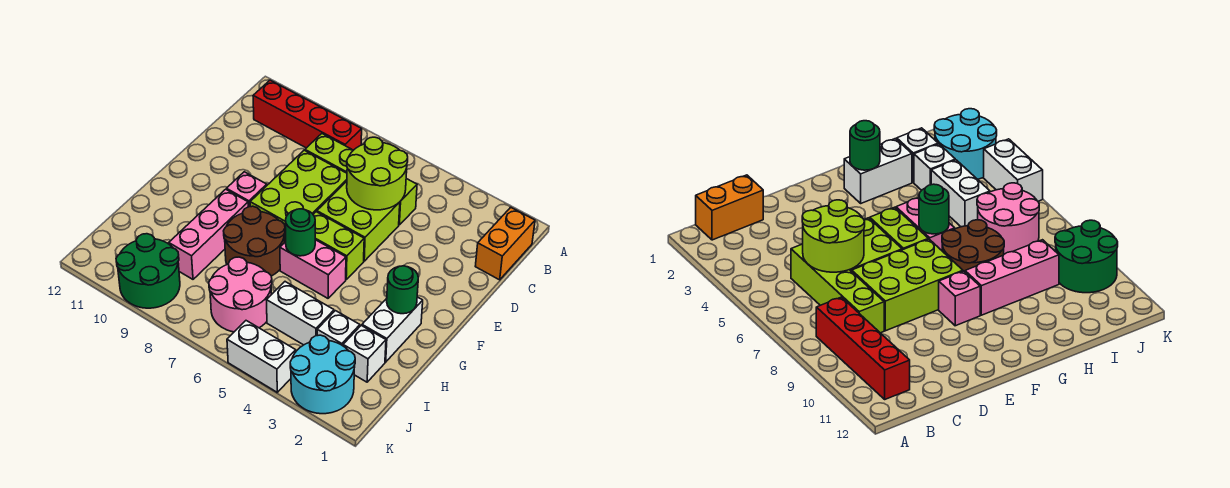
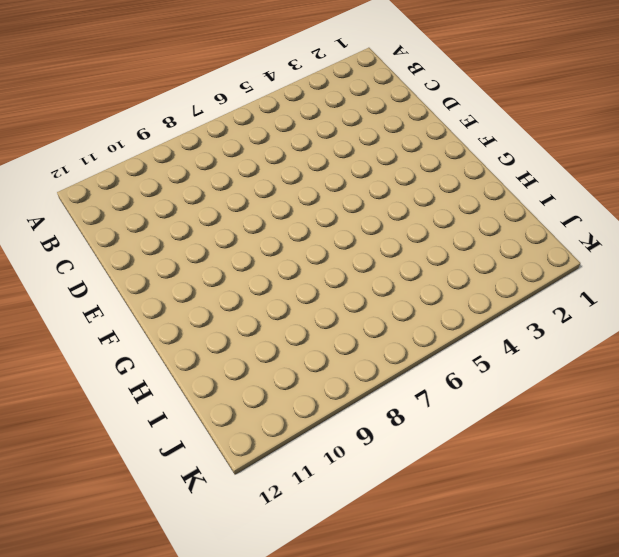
none -> orange brick B1:C1 level 1
none -> red brick B8:B11 level 1
none -> lime brick C5:C8 level 1

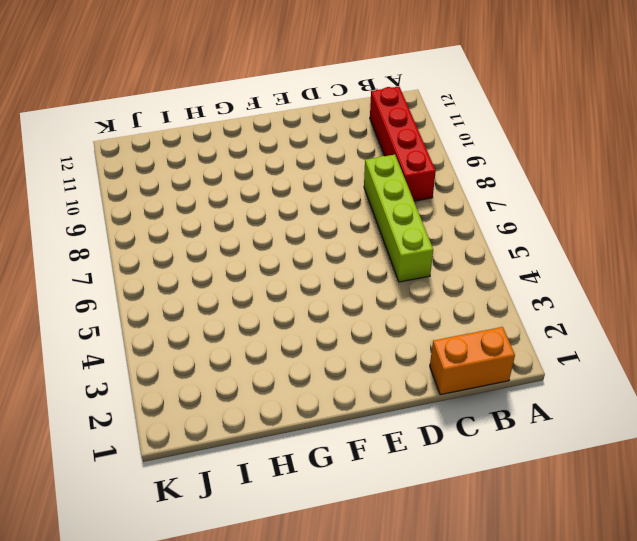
none -> lime brick D5:E6 level 1
none -> lime brick D7:F8 level 1
none -> lime brick F5:F6 level 1

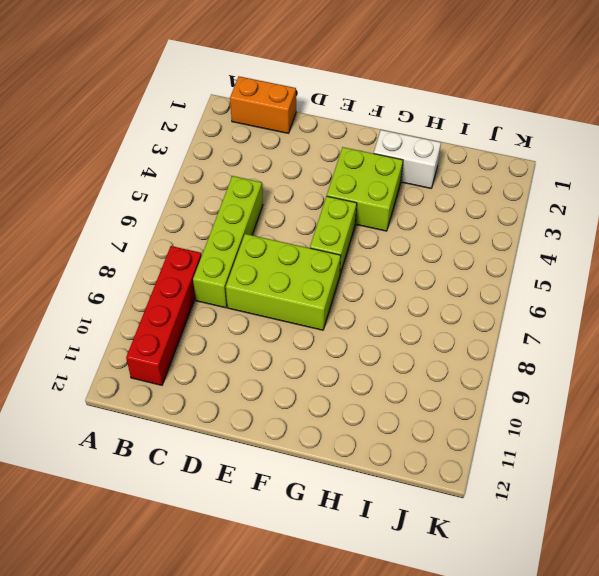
lime brick F3:G4 level 1 -> lime brick D5:E6 level 1
none -> pink brick F9 level 1
none -> pink brick G5:G6 level 1
none -> brown round brick G7:H8 level 1

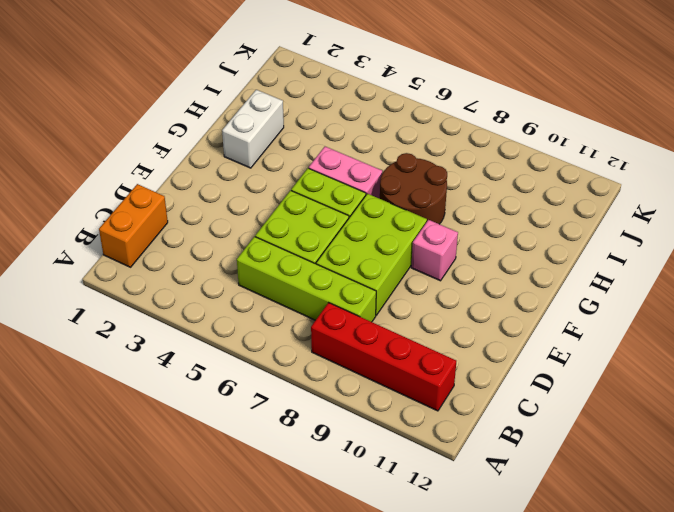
none -> pink brick G9:I9 level 1
none -> white brick I2 level 1
none -> white brick I3 level 1

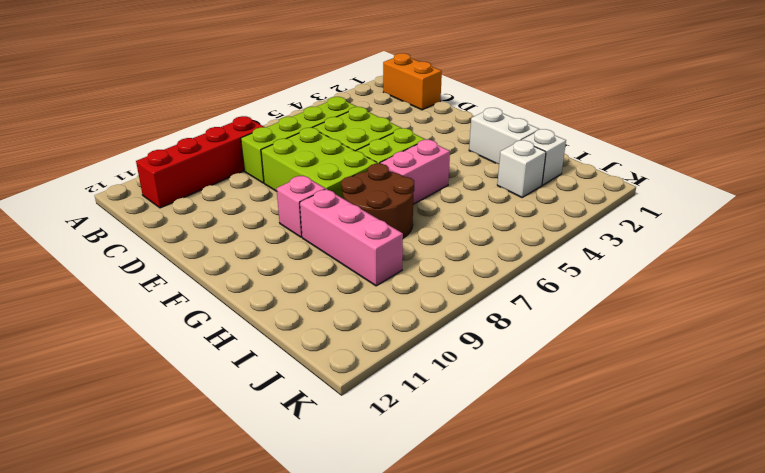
none -> white brick I4:I5 level 1
none -> pink round brick I6:J7 level 1
none -> cyan round brick J2:K3 level 1

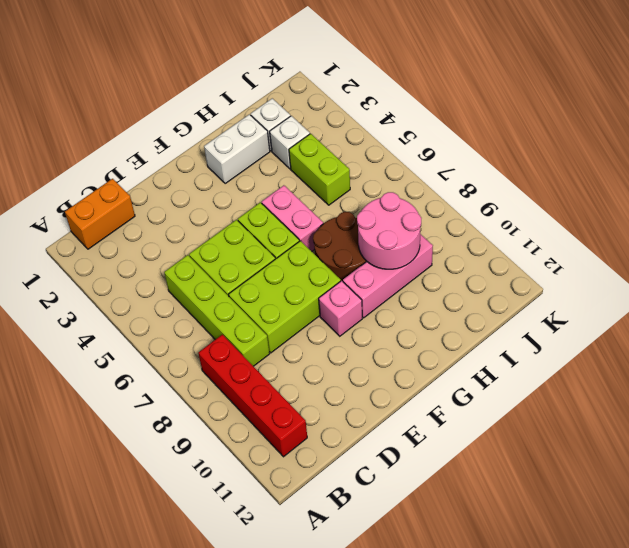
pink round brick H8:I9 level 2 -> pink round brick I6:J7 level 1
lime brick I4:I5 level 1 -> white brick I4:I5 level 1
none -> cyan round brick J2:K3 level 1
none -> green round brick J9:K10 level 1
none -> white brick K4:K5 level 1

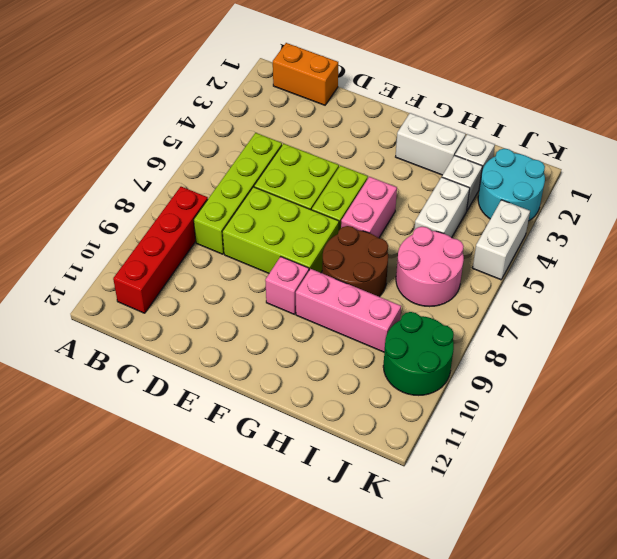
none -> lime round brick C5:D6 level 2
none -> green round brick G2 level 2
none -> green round brick G6 level 2

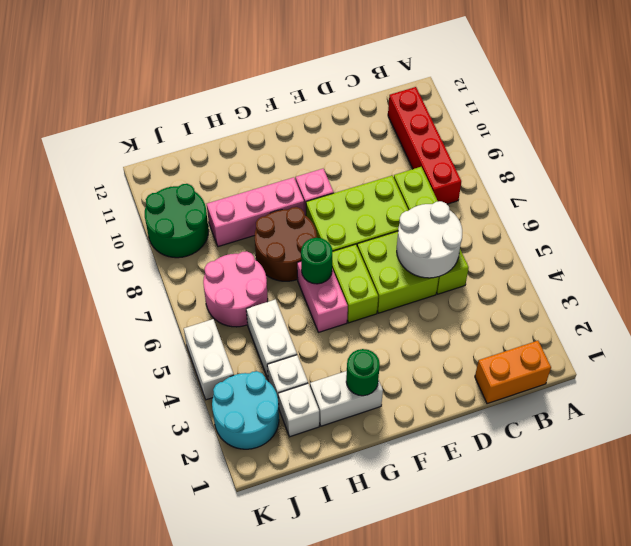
white round brick C5:D6 level 2 -> lime round brick C5:D6 level 2

